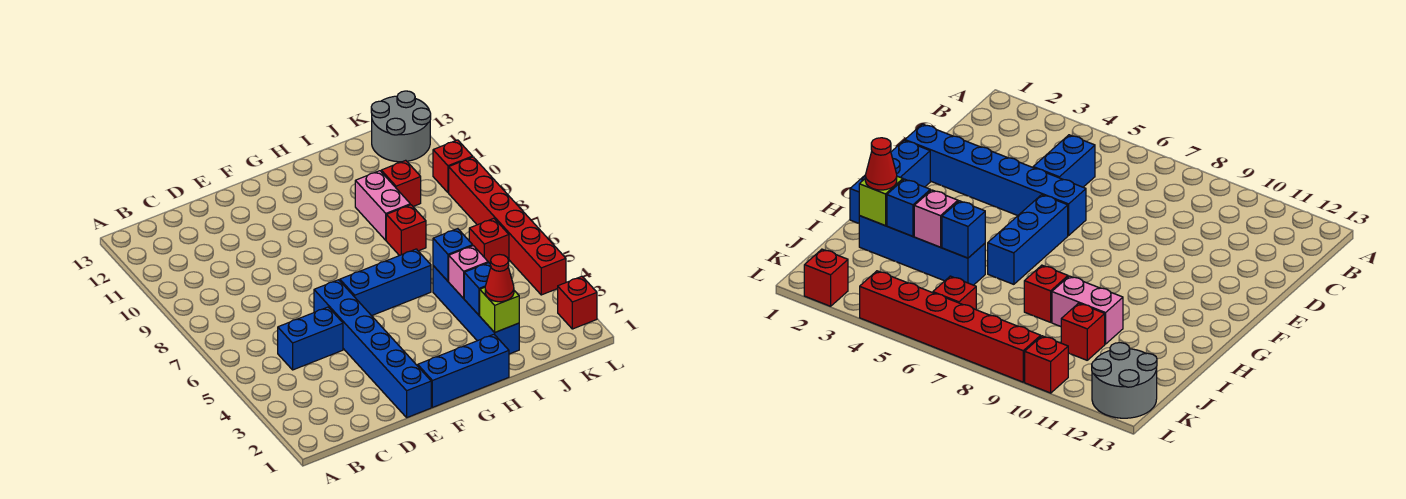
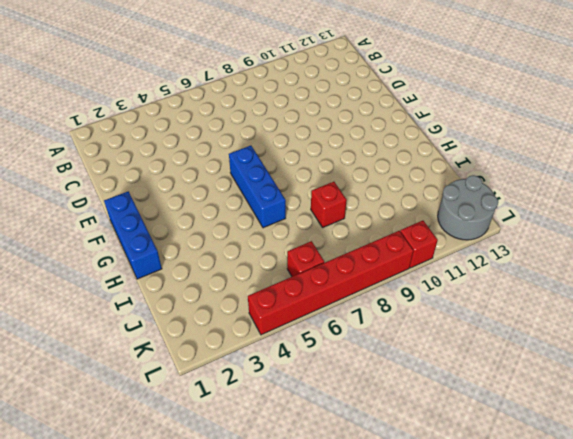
none -> blue brick C5:D5 level 1
none -> blue brick E1:E6 level 1
none -> blue brick I2:I5 level 1

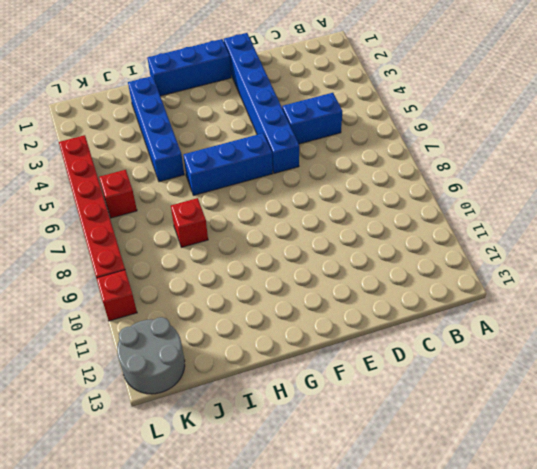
none -> pink brick I9:I10 level 1
none -> red brick J10 level 1
none -> red brick L2 level 1

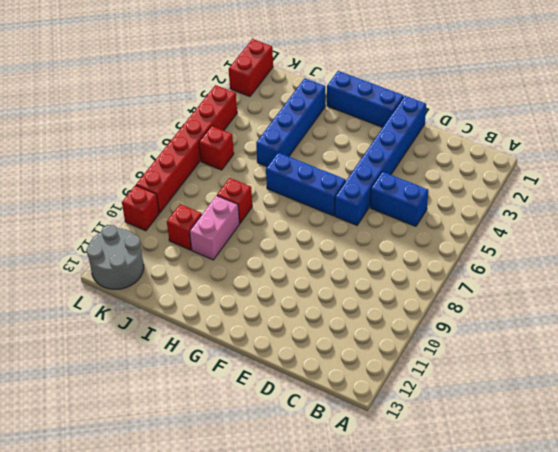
red brick L1:L2 level 1 -> red brick L2 level 1
none -> lime brick I2 level 2
none -> blue brick I3 level 2
none -> pink brick I4 level 2

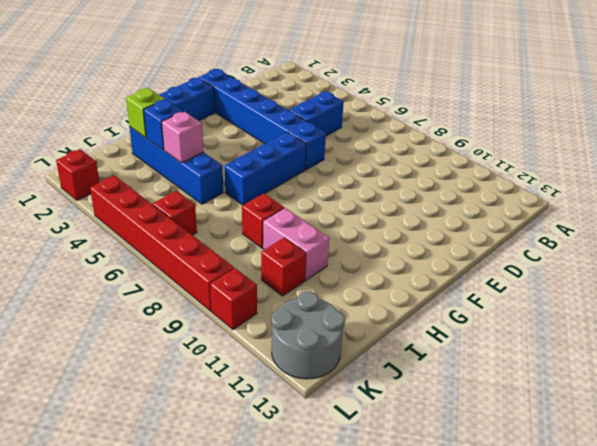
none -> blue brick I5 level 2
none -> red cone I2 level 3

